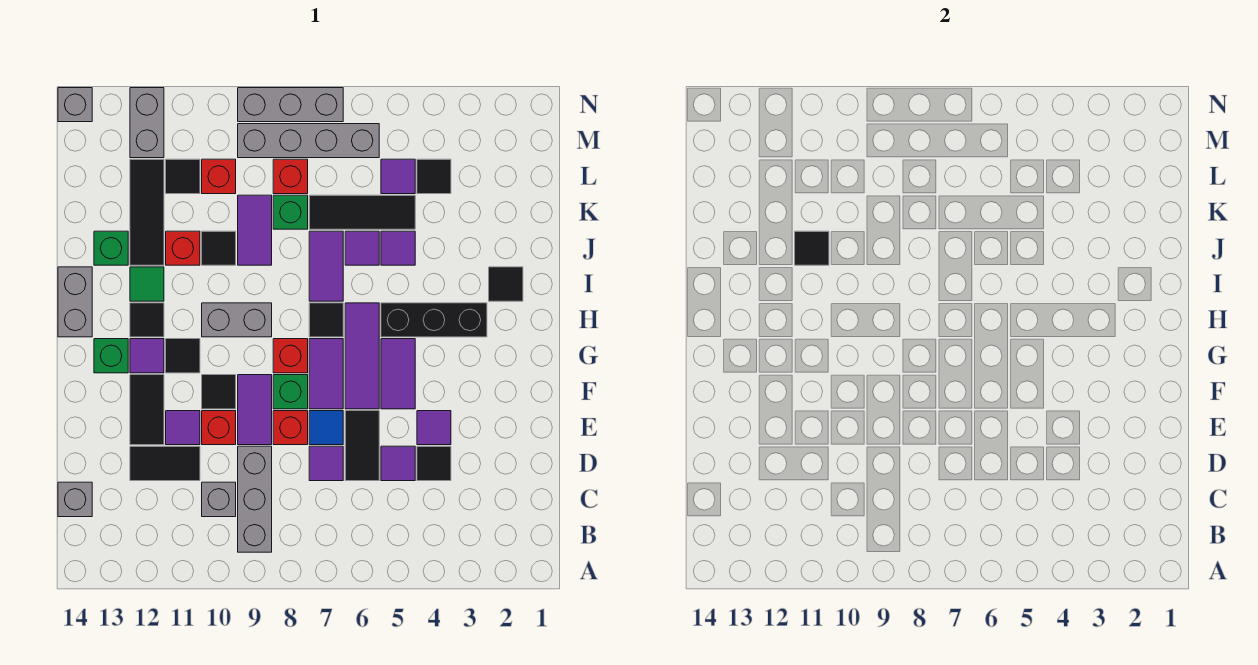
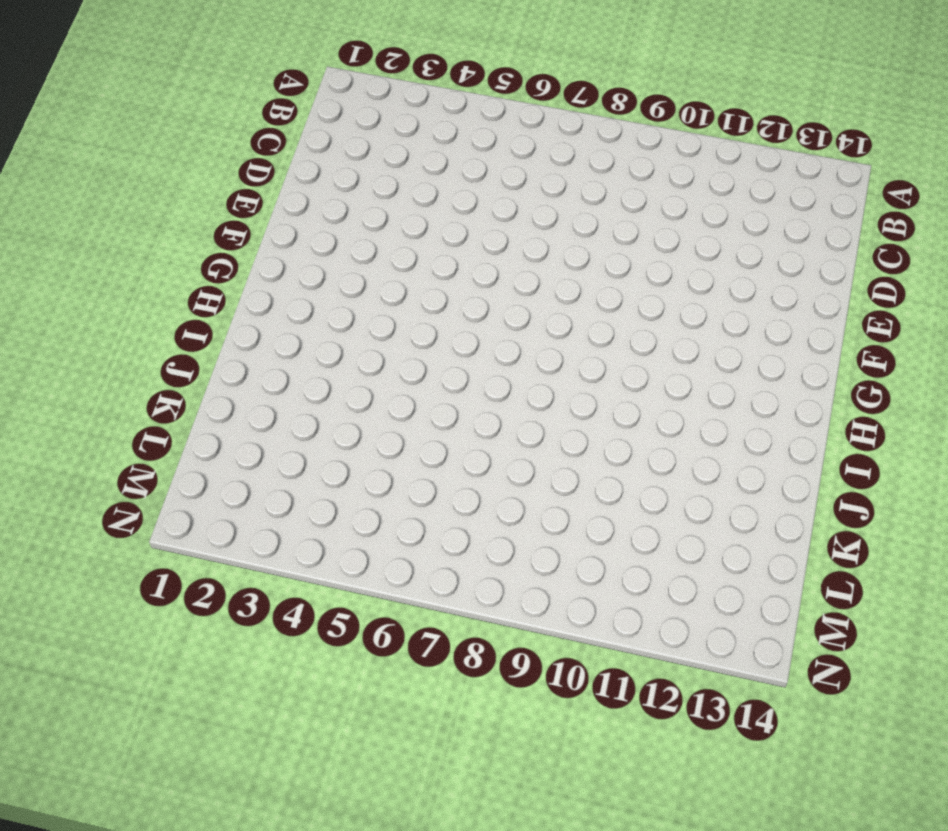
none -> grey brick B9:D9 level 1
none -> grey brick C10 level 1
none -> grey brick C14 level 1
none -> black tile D4 level 1

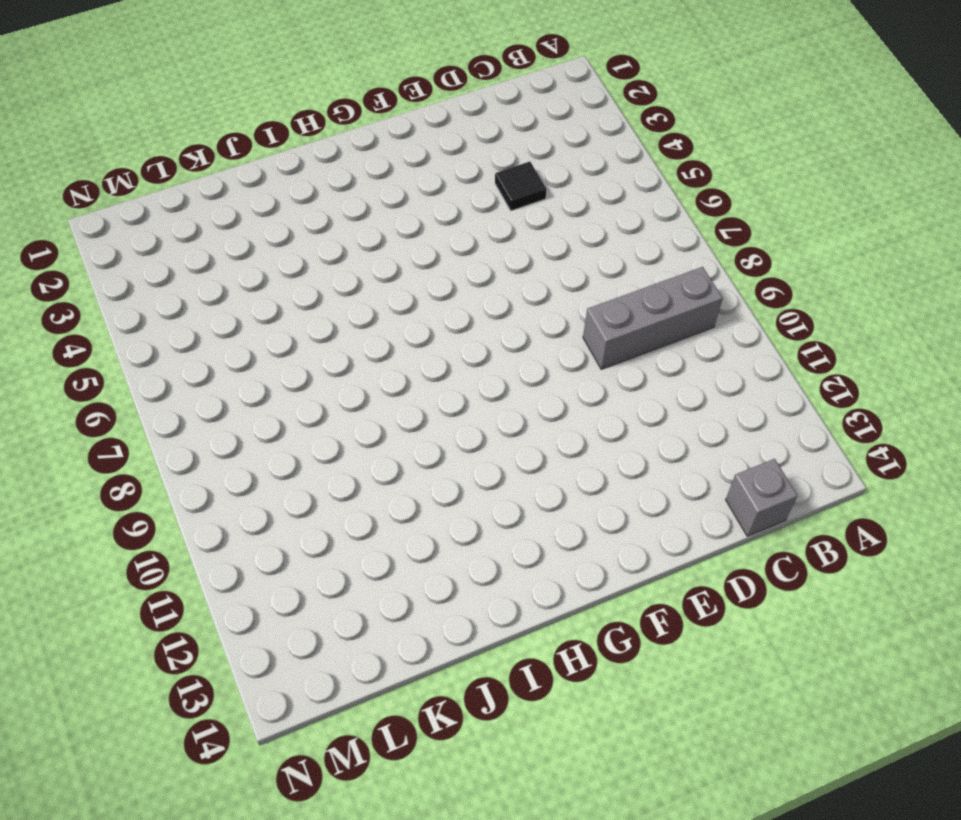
none -> grey brick C10 level 1
none -> purple tile D5 level 1
none -> black tile D6:E6 level 1
none -> purple tile D7 level 1

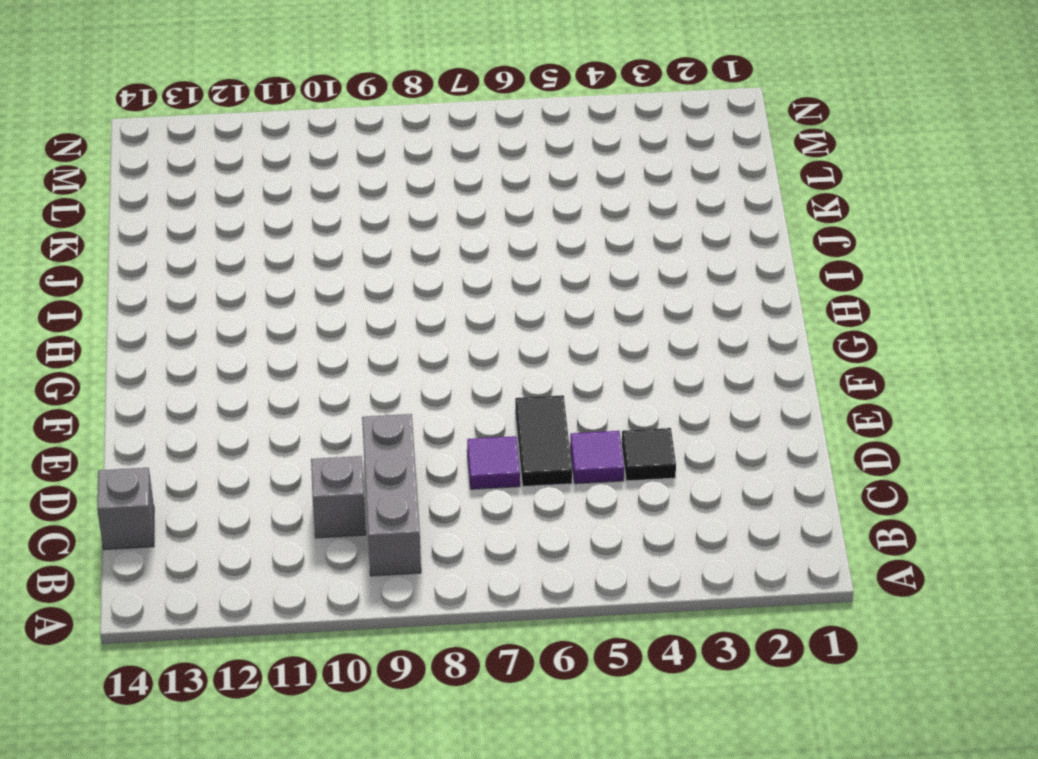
none -> black tile D11:D12 level 1
none -> purple tile E4 level 1
none -> blue tile E7 level 1
none -> red brick E8 level 1

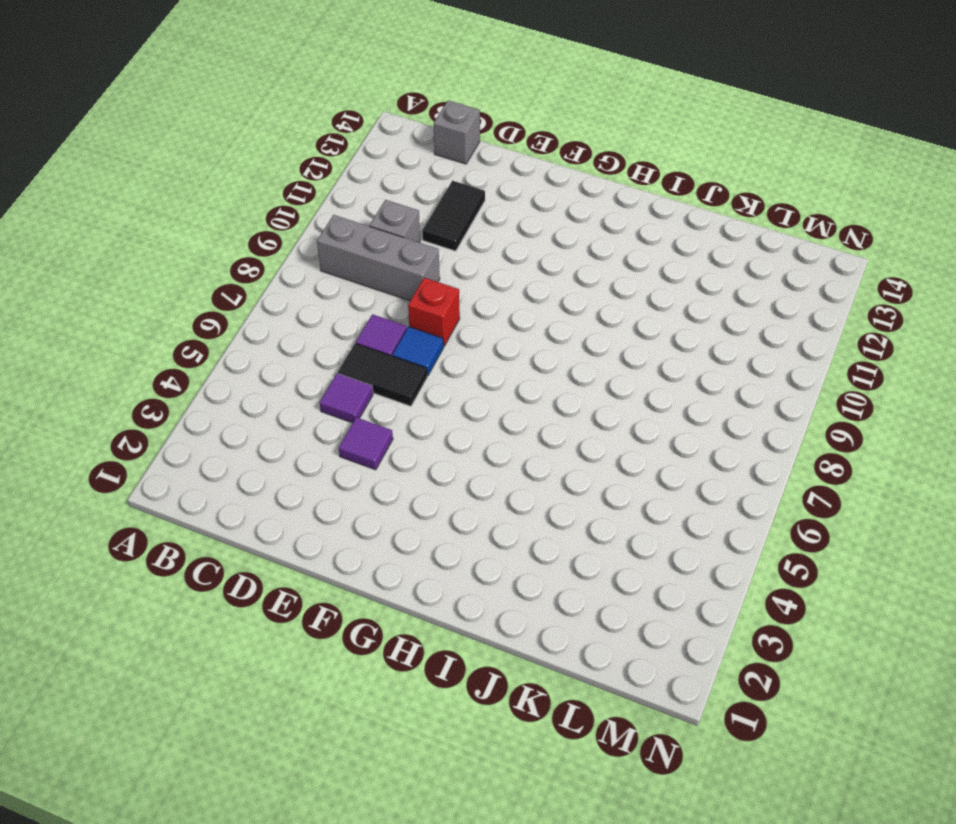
none -> black tile D4 level 1
none -> purple tile E9:F9 level 1
none -> red brick E10 level 1
none -> purple tile E11 level 1

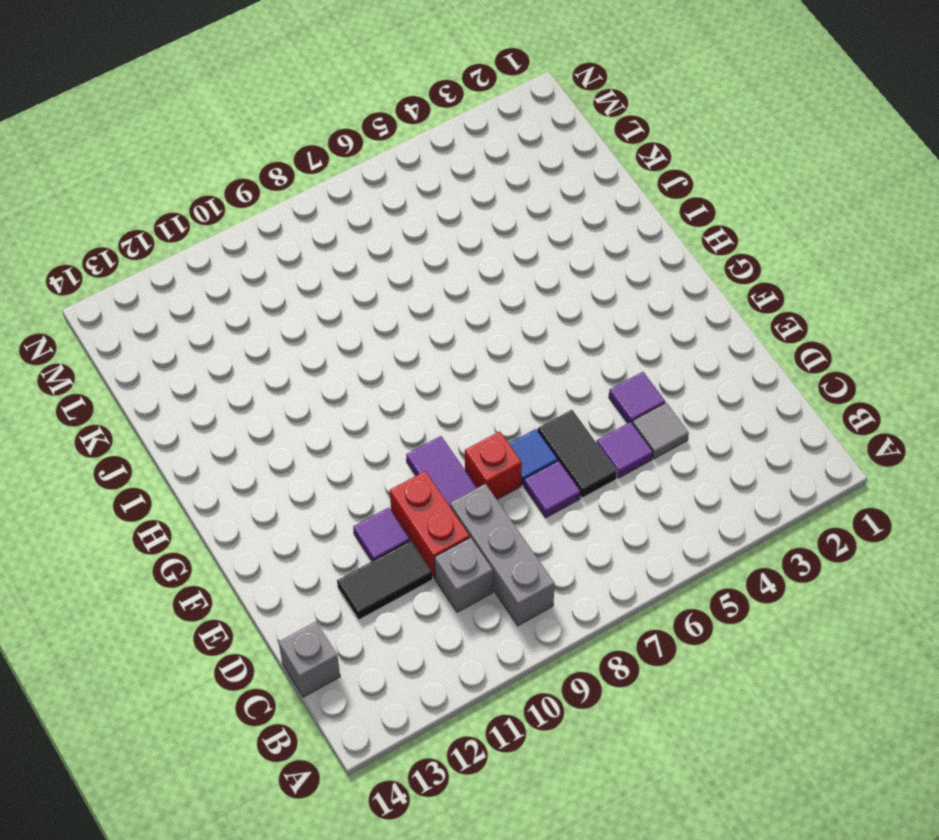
grey tile D4 level 1 -> black tile D4 level 1
red brick D10:E10 level 1 -> red brick E10 level 1
none -> black tile E12:F12 level 1
none -> purple tile F5:G5 level 1
none -> purple tile F6:H6 level 1
none -> purple tile F7:G7 level 1

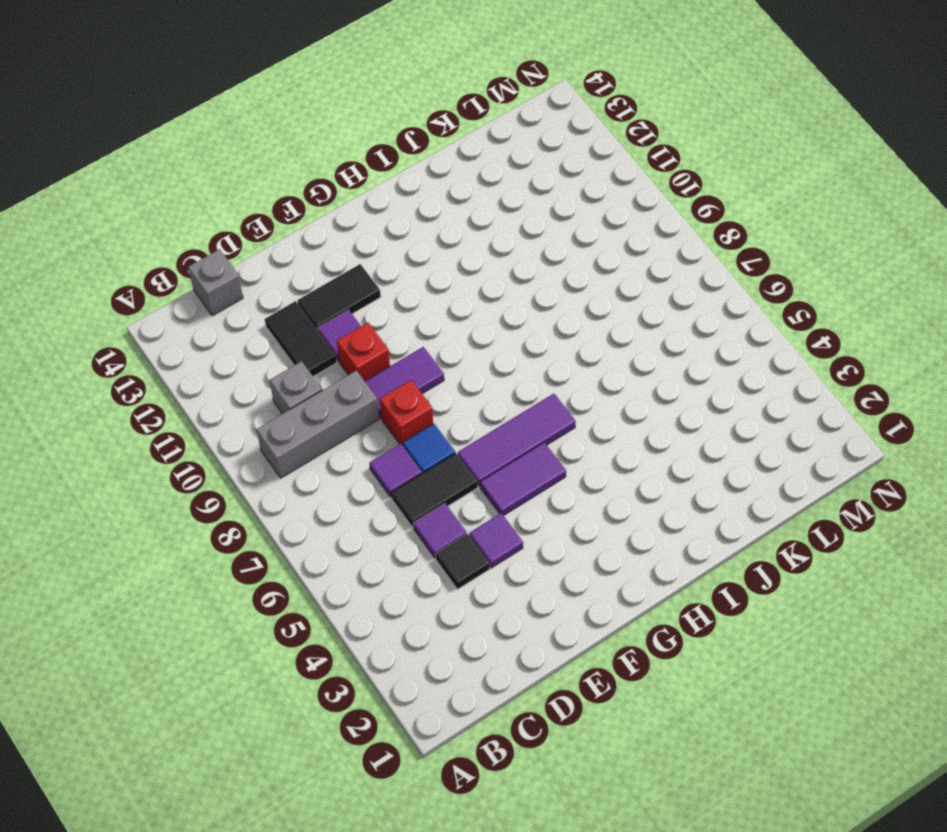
none -> purple tile F7:G7 level 1
none -> green brick F8 level 1
none -> black tile F10 level 1
none -> red brick G8 level 1

